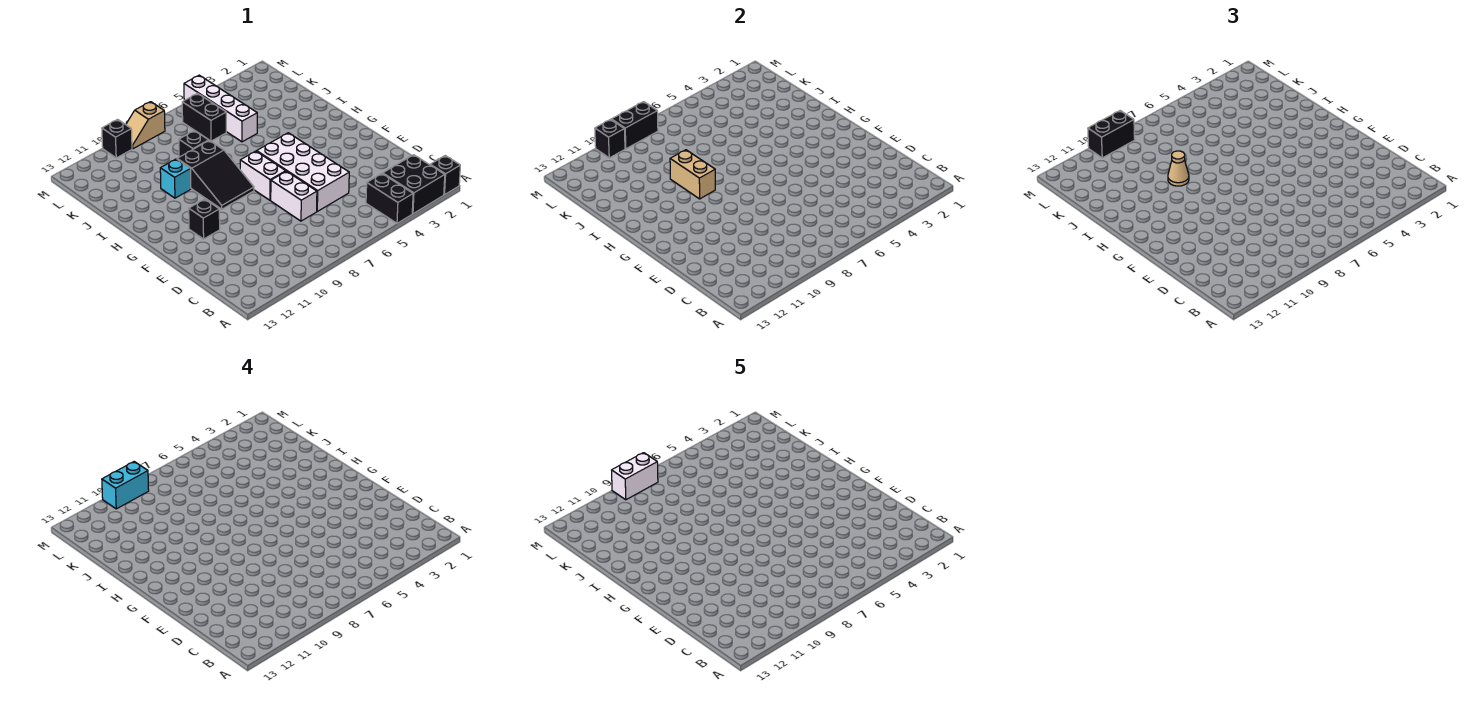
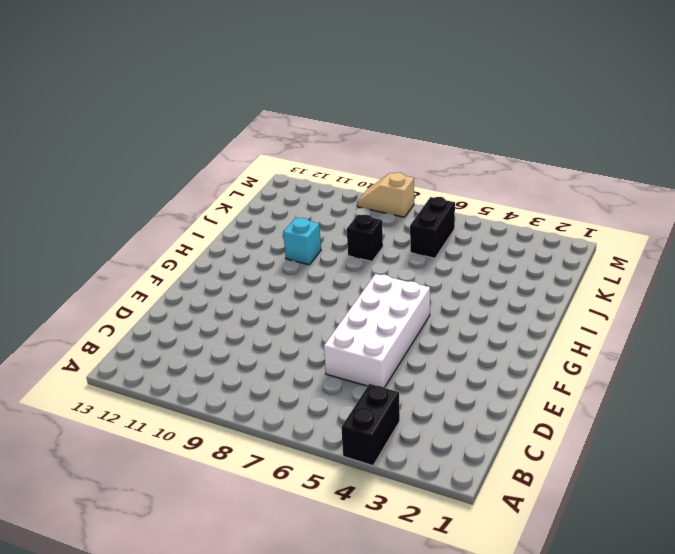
none -> black brick A1 level 1
none -> black brick A2:B3 level 1
none -> white brick D7:E7 level 1

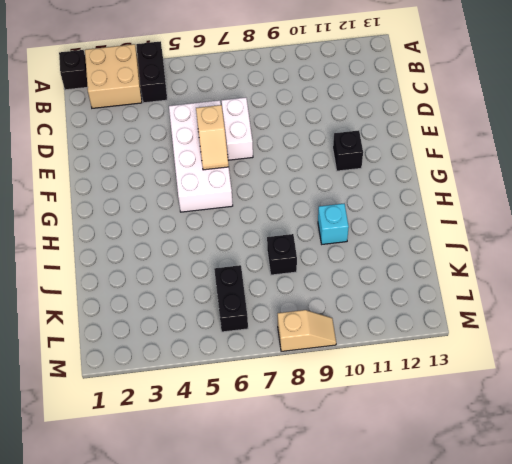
tan brick A2:B3 level 1 -> black brick A2:B3 level 1
tan slope E6:F6 level 2 top E -> none
none -> white brick F7:G7 level 1
none -> black slope G8:I9 level 1 top I
none -> white brick J5:M5 level 1

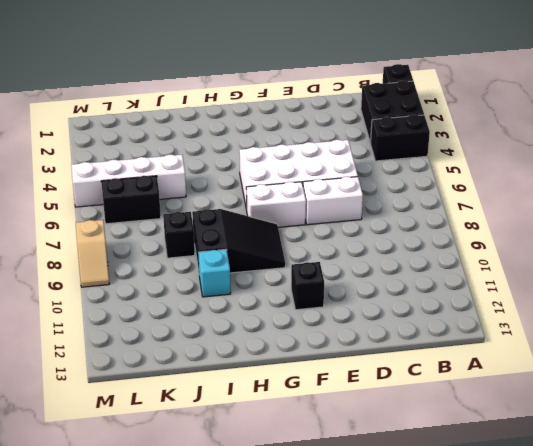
none -> black brick M10 level 1
none -> tan brick H9:I9 level 2
none -> black brick M8:M9 level 2

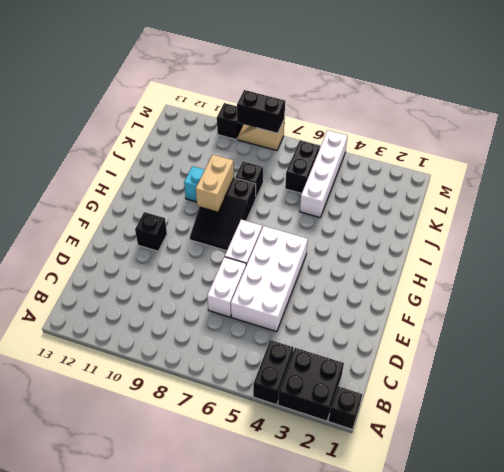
none -> black brick M10 level 2
none -> tan cone I9 level 3
none -> black brick M9:M10 level 3

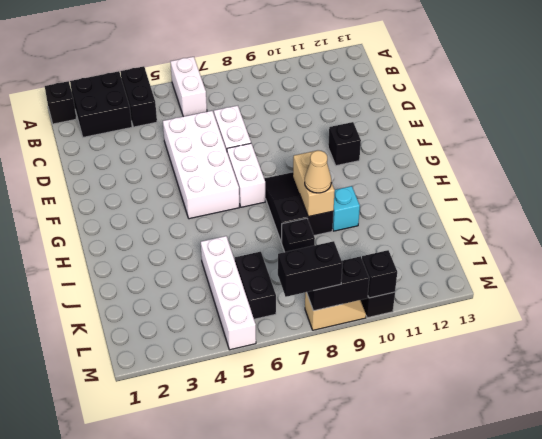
white brick A6:B6 level 1 -> white brick M8:M9 level 5
black brick M7:M8 level 3 -> black brick M9:M10 level 3
none -> cyan brick M9:M10 level 4

